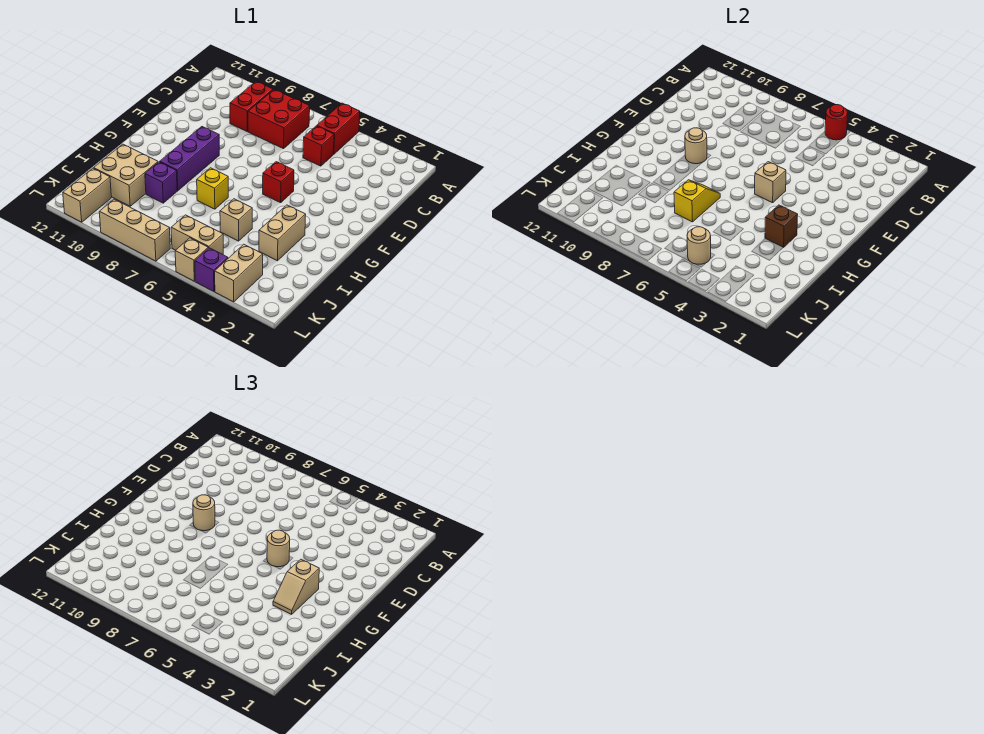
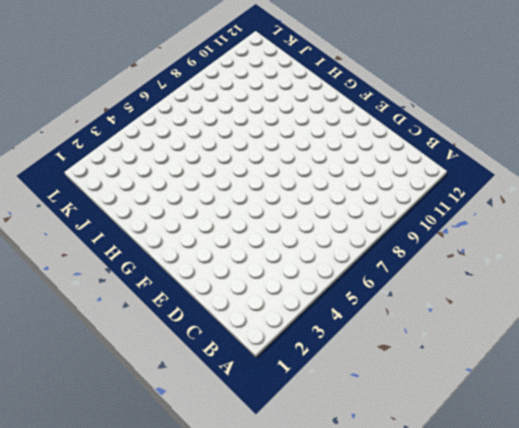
none -> red brick A5:B5 level 1
none -> red brick B7:C8 level 1
none -> red brick B9:C9 level 1

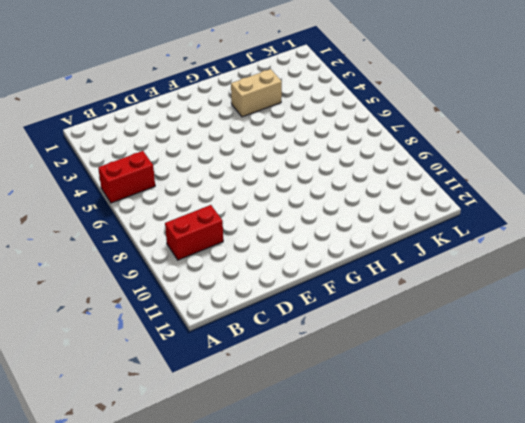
none -> red brick B7:C8 level 1
none -> red brick C5 level 1
none -> red brick F5 level 1

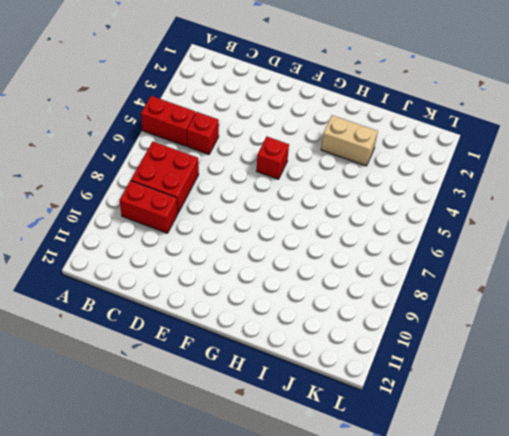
none -> purple brick F9:H9 level 1
none -> yellow brick H7 level 1
none -> tan brick I5 level 1

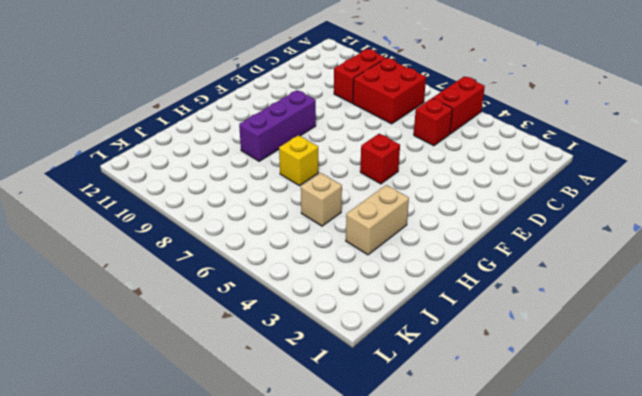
none -> purple brick I9 level 1
none -> tan brick I10:J11 level 1
none -> tan brick K3:L3 level 1

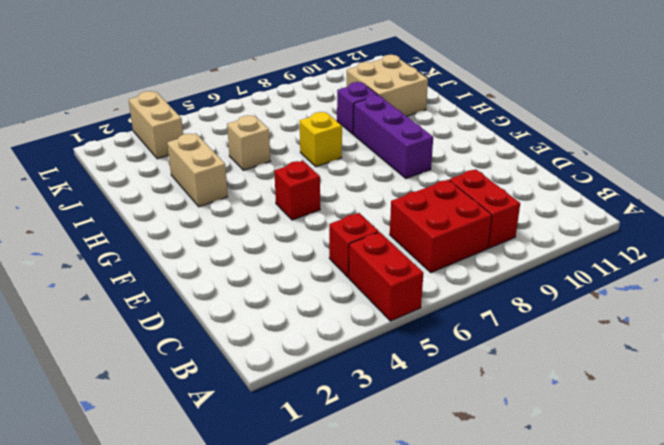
none -> tan brick K5:K6 level 1
none -> tan brick K11:L11 level 1
none -> purple brick L4 level 1

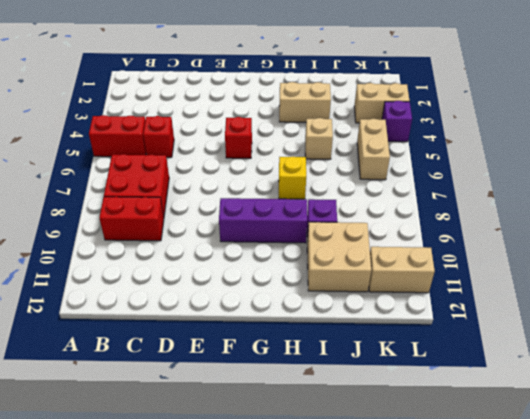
none -> tan brick L5 level 1
none -> tan brick L7:L9 level 1
none -> red round brick A5 level 2

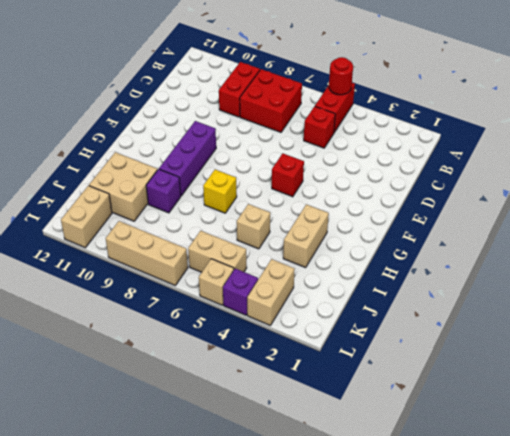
none -> tan brick F5 level 2
none -> tan round brick F9 level 2
none -> brown brick H3 level 2

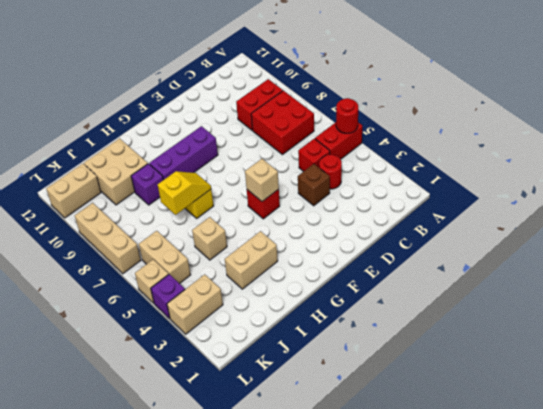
red round brick C4 level 1 -> none
brown brick D4 level 1 -> brown brick H3 level 2
none -> tan round brick F9 level 2
none -> tan round brick K5 level 2
none -> tan round brick F5 level 3

